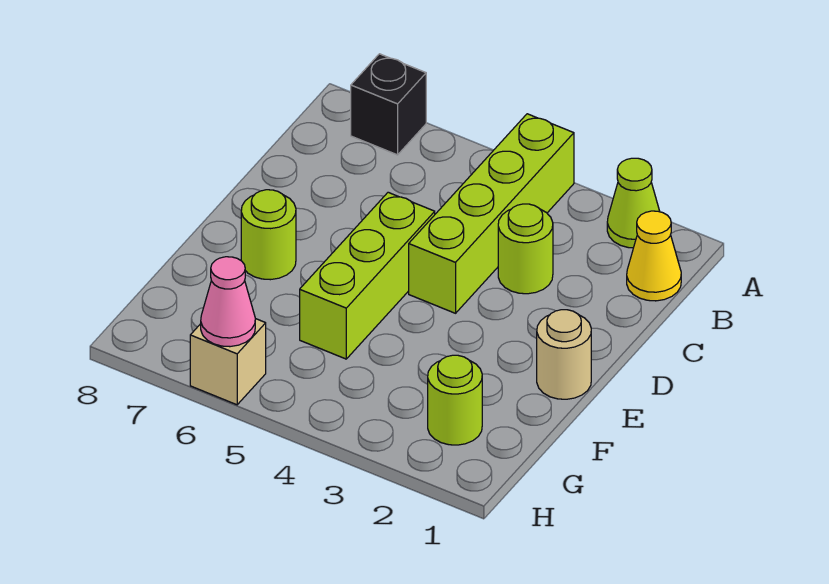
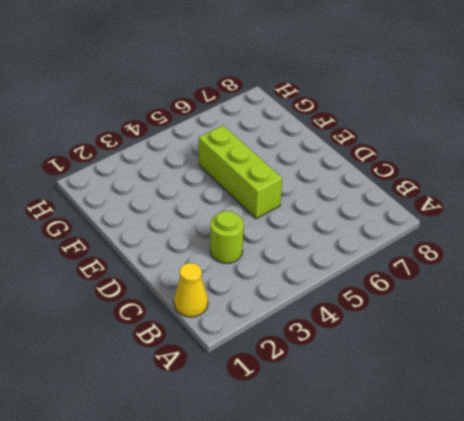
none -> lime cone A2 level 1
none -> lime brick A4:D4 level 1

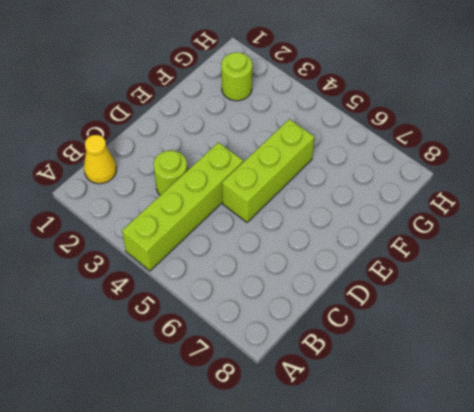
none -> lime cone A2 level 1
none -> black brick A7 level 1

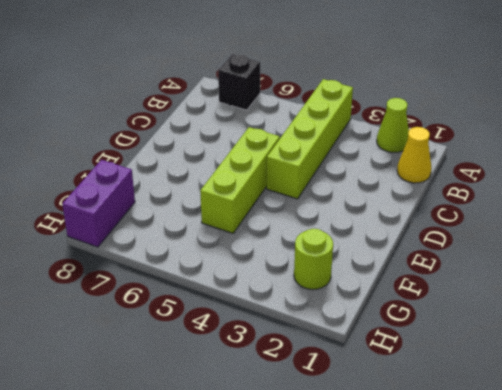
purple brick G8:H8 level 1 -> none
none -> lime round brick C3 level 1
none -> tan round brick E1 level 1

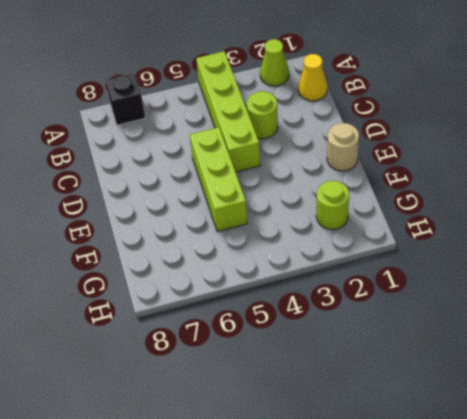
none -> lime round brick E7 level 1
none -> tan brick H6 level 1

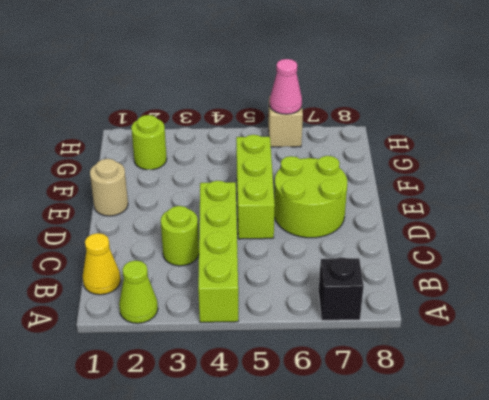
lime round brick D6:E7 level 1 -> lime round brick E7 level 1

